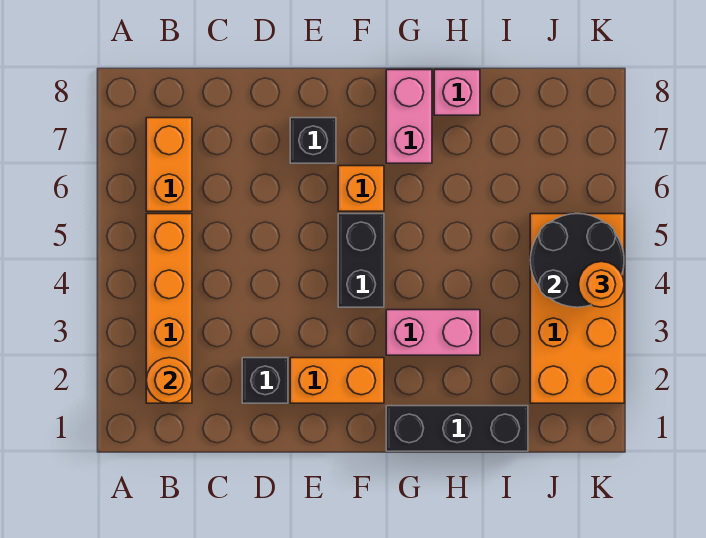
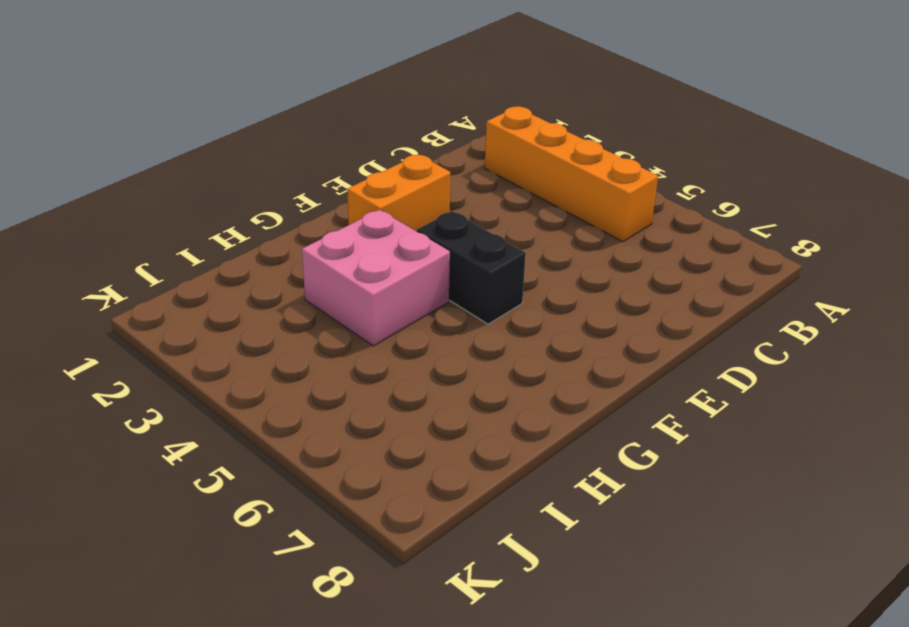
pink brick G3:H4 level 1 -> pink brick G3:H3 level 1
none -> orange brick B6:B7 level 1
none -> black brick D2 level 1
none -> black brick E7 level 1

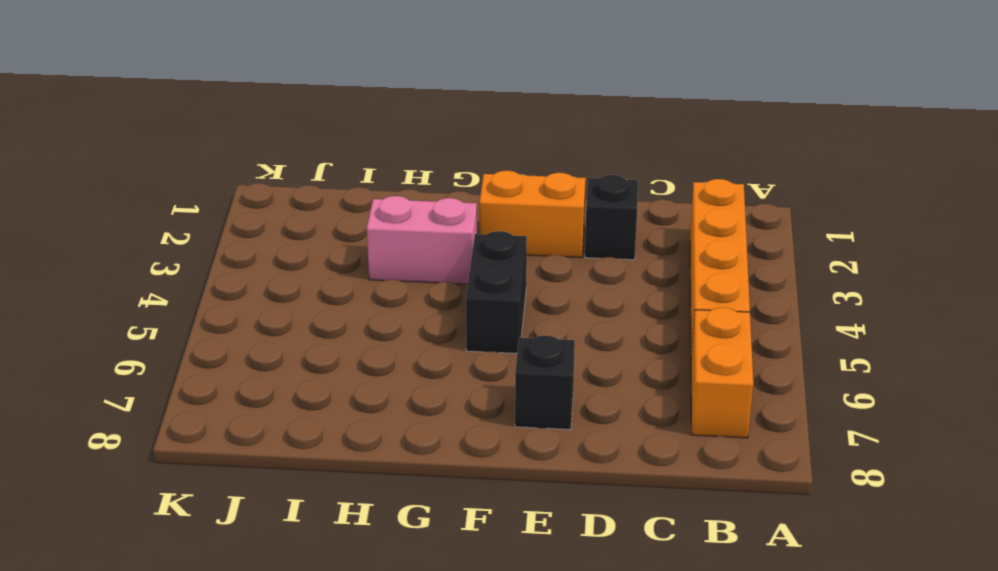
none -> orange brick F6 level 1
none -> black brick G1:I1 level 1
none -> pink brick G7:G8 level 1

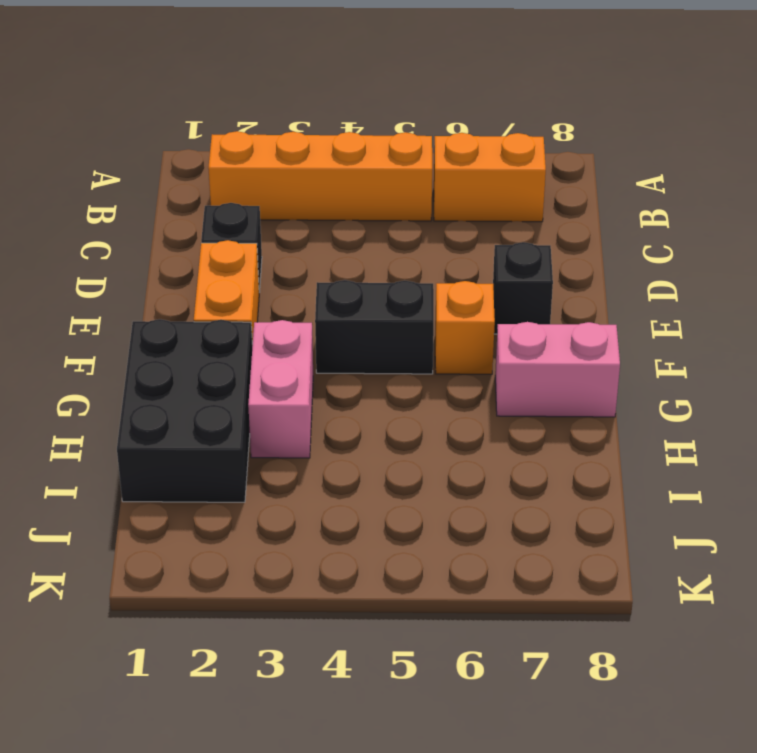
black brick G1:I2 level 1 -> black brick G1:I1 level 1
none -> pink brick H8 level 1
none -> orange brick J2:K5 level 1
none -> orange round brick B2 level 2

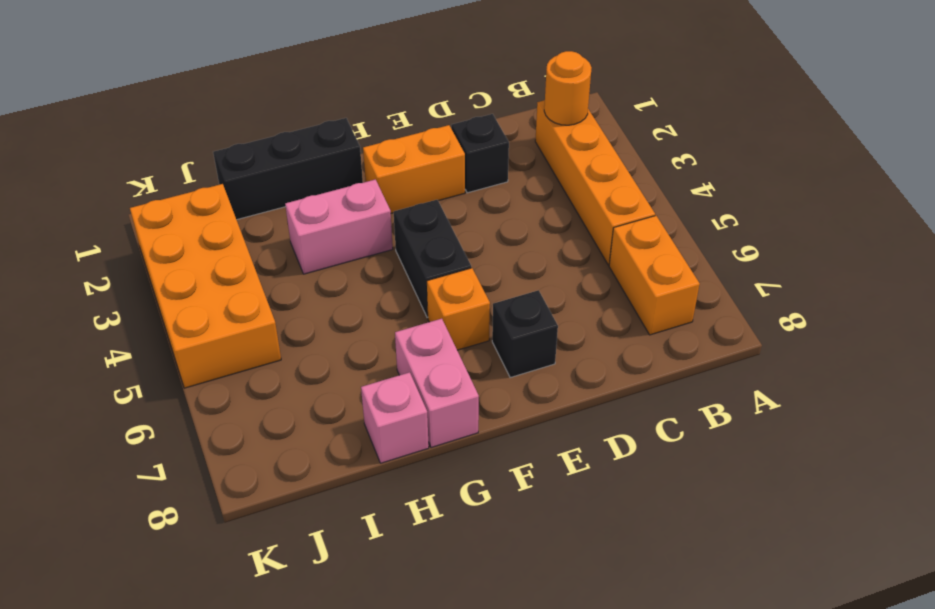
none -> black round brick J4:K5 level 2
none -> orange round brick K4 level 3

